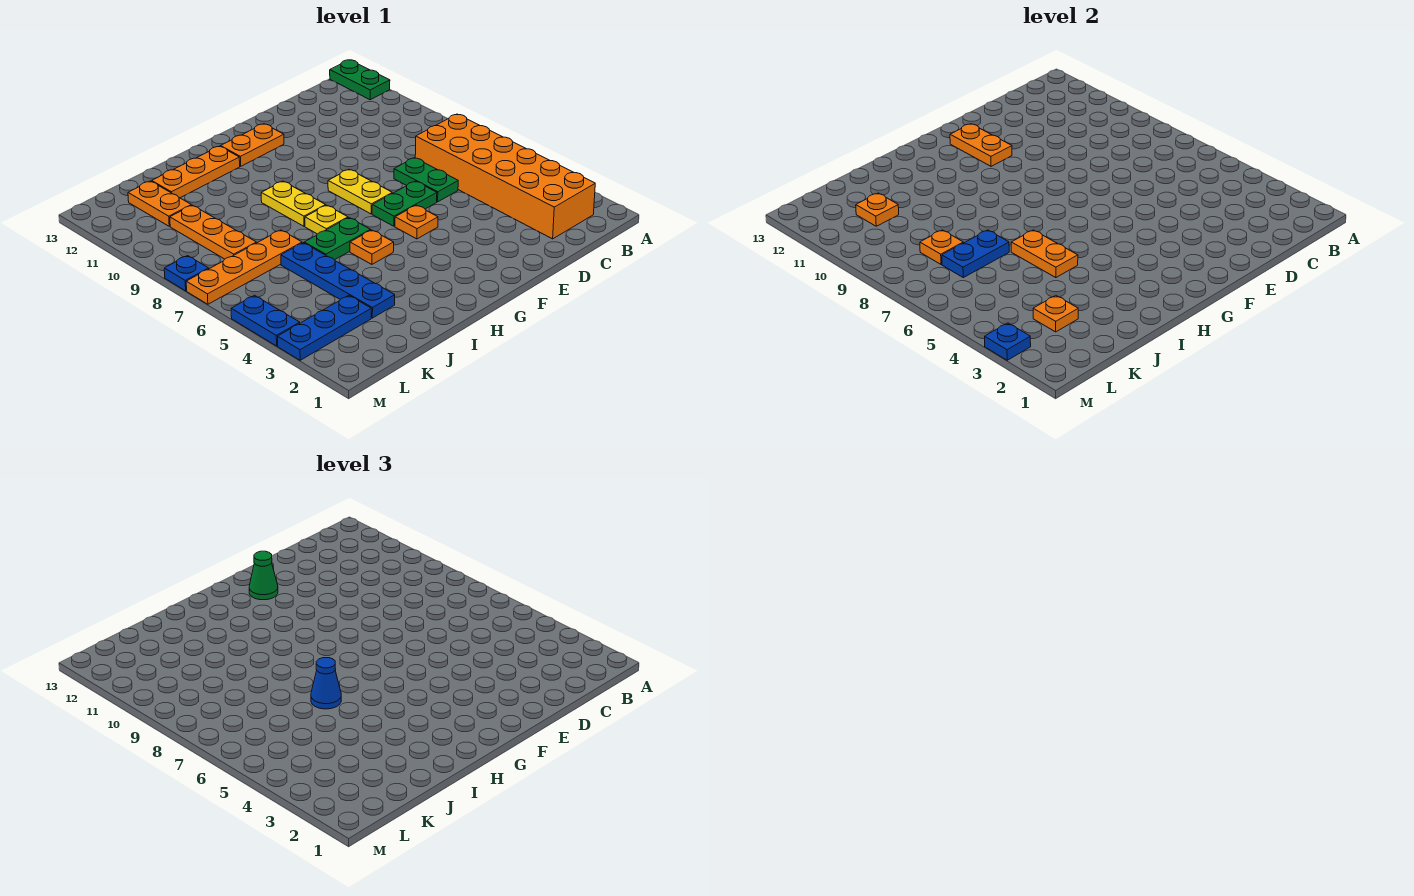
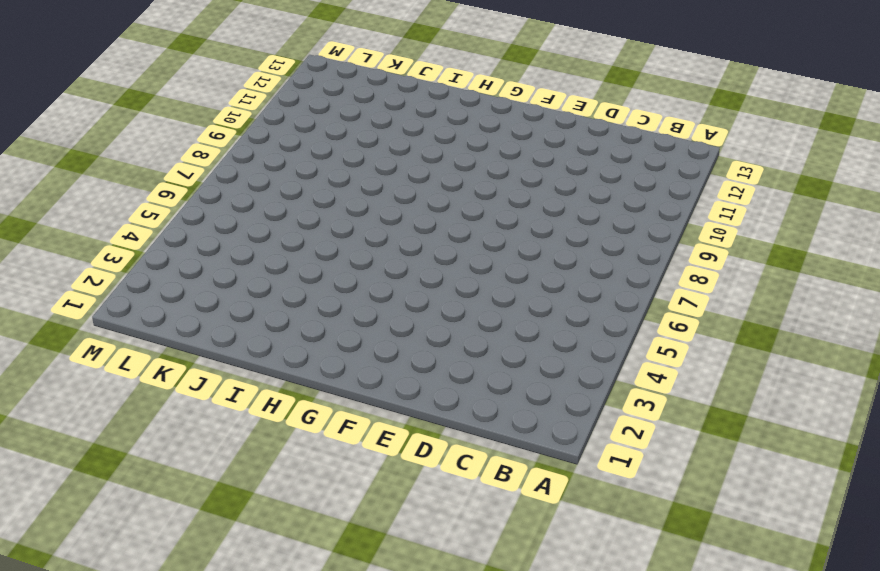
none -> green plate A12:A13 level 1
none -> orange brick B2:C7 level 1
none -> green plate D6:D7 level 1

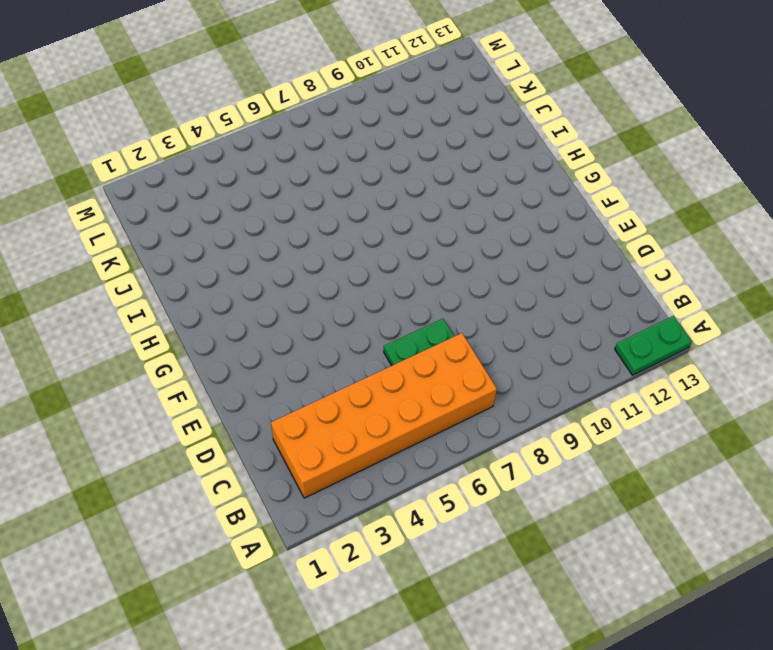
none -> green plate E6:F6 level 1
none -> orange plate F5 level 1
none -> yellow plate F7:F8 level 1

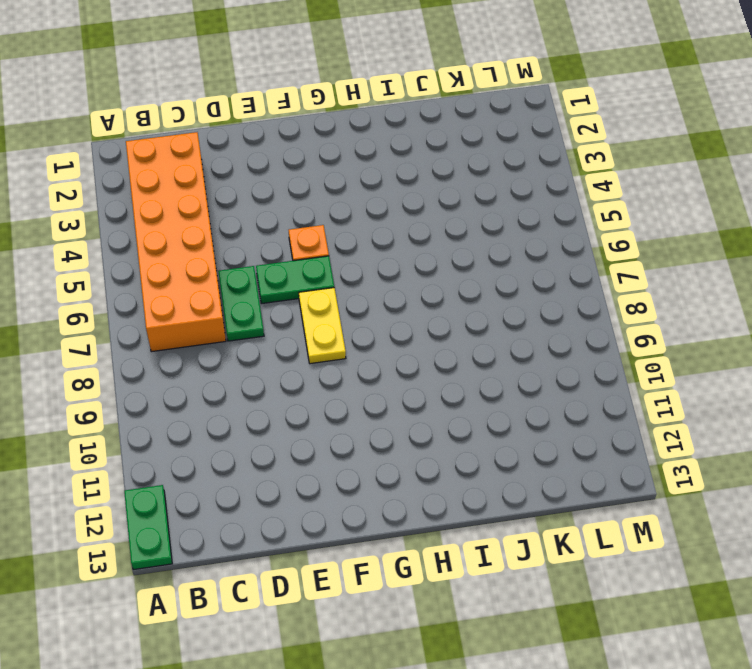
none -> orange plate F12:G12 level 1
none -> orange plate H5 level 1
none -> green plate H6:I6 level 1

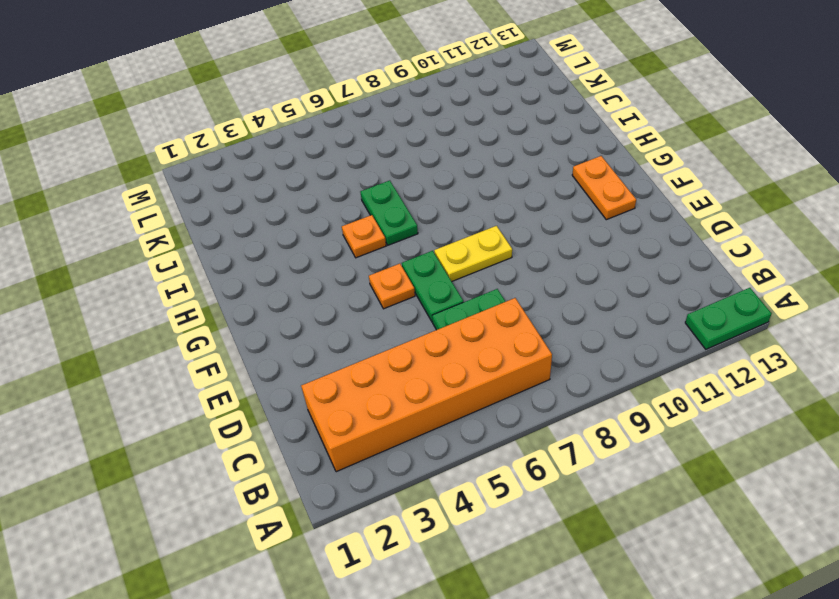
none -> yellow plate H7 level 1
none -> yellow plate H8:H9 level 1
none -> orange plate H12:J12 level 1

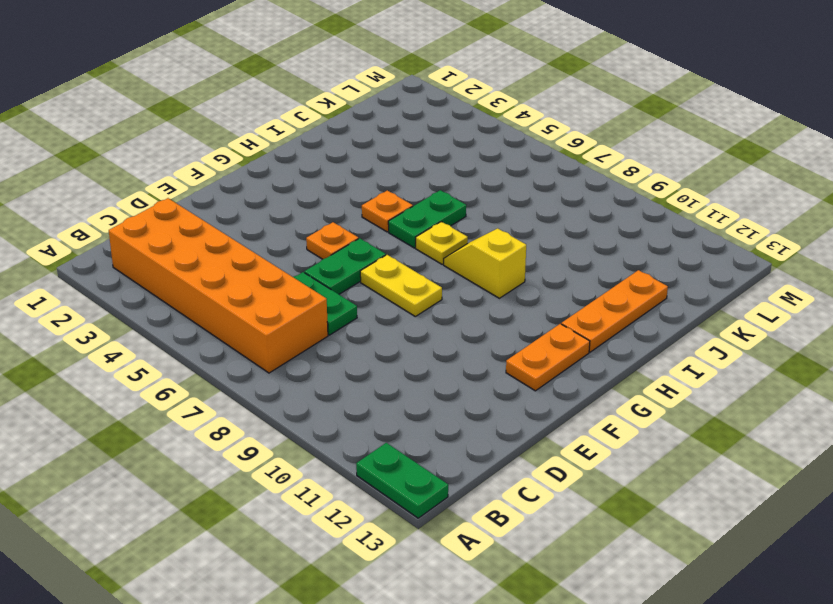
yellow slope H8:H9 level 1 top 9 -> yellow plate H8:H9 level 1
none -> blue plate J3:J6 level 1
none -> orange plate J7:M7 level 1
none -> blue plate K3:M3 level 1

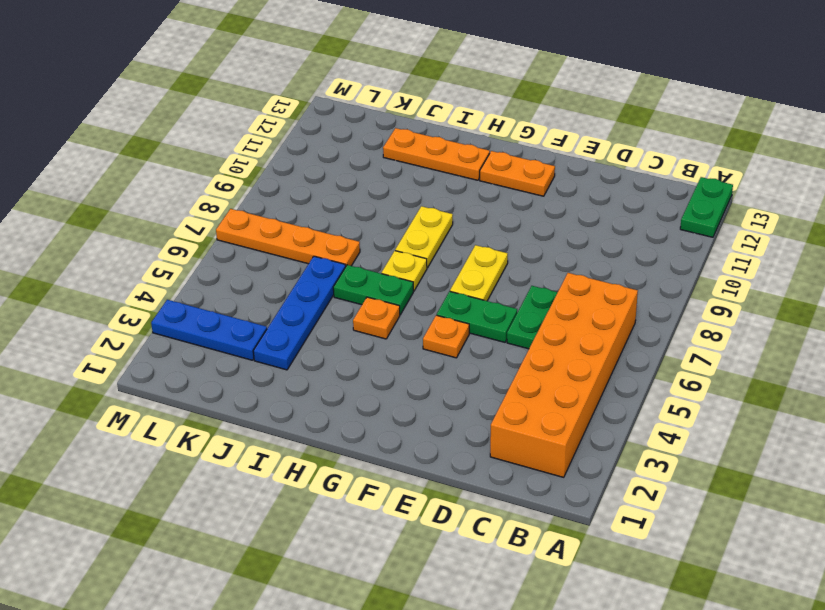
none -> orange plate K8:K10 level 1
none -> orange plate K11:K12 level 1
none -> blue plate M4:M5 level 1

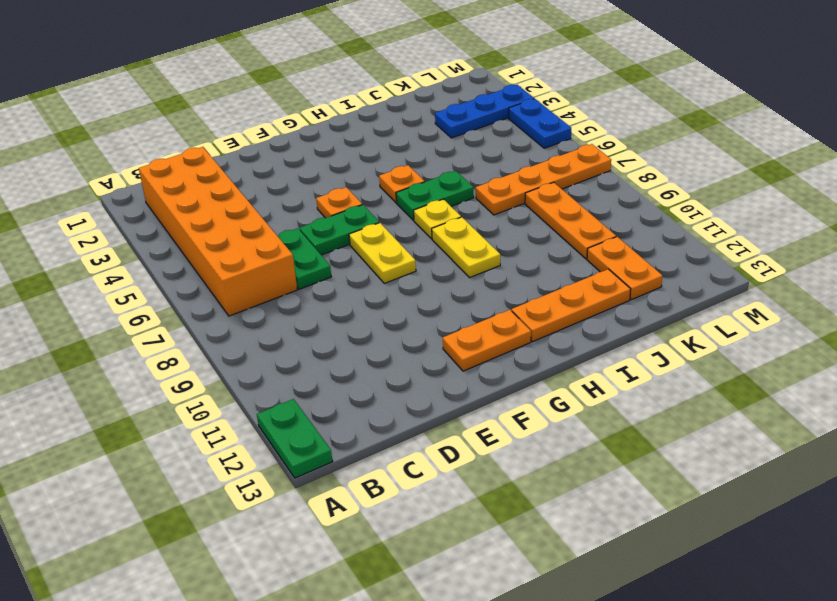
none -> blue plate J3:J6 level 1
none -> blue plate M8 level 1
none -> orange plate F11:F12 level 2

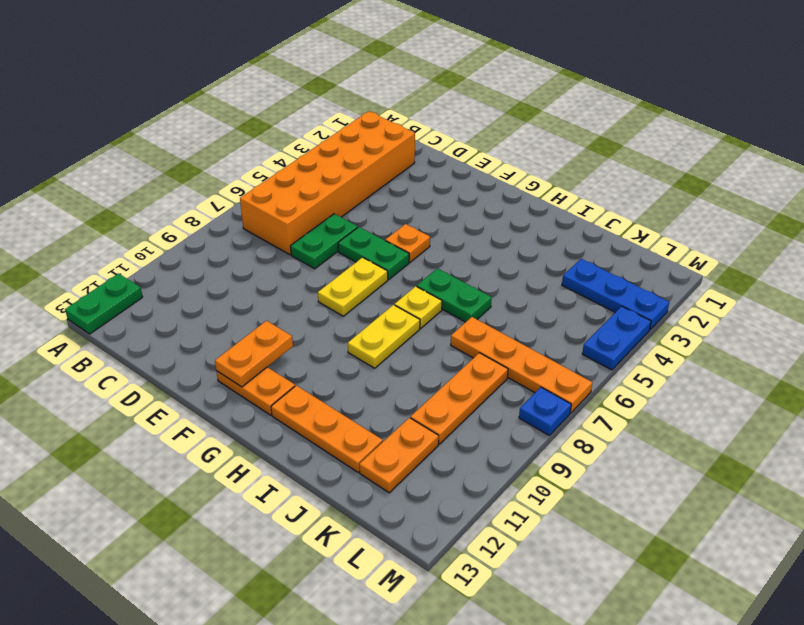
none -> orange plate H5 level 1
none -> blue plate J3:J6 level 1
none -> orange plate I5:I6 level 2

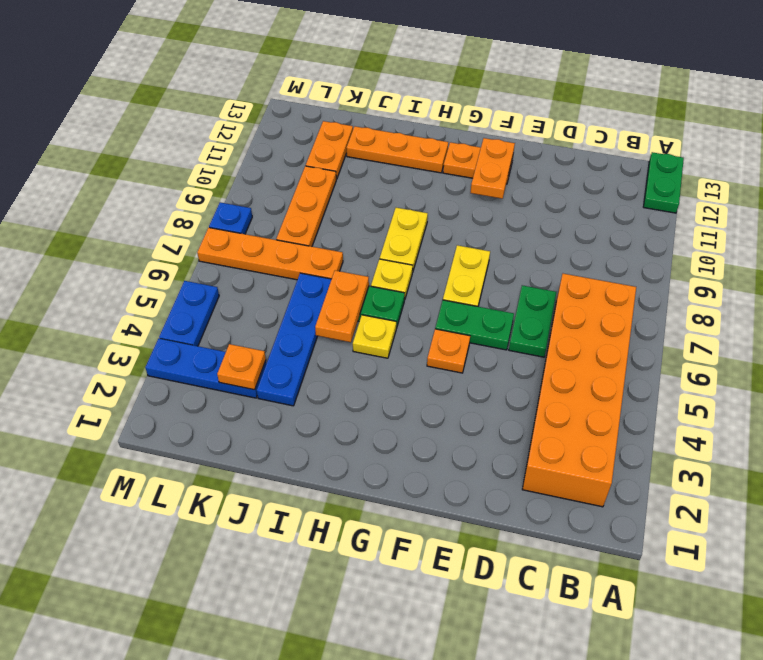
yellow plate H5 level 1 -> orange plate H5 level 1
none -> blue plate J7:K7 level 2
none -> orange plate K8 level 2
none -> orange plate K11 level 2

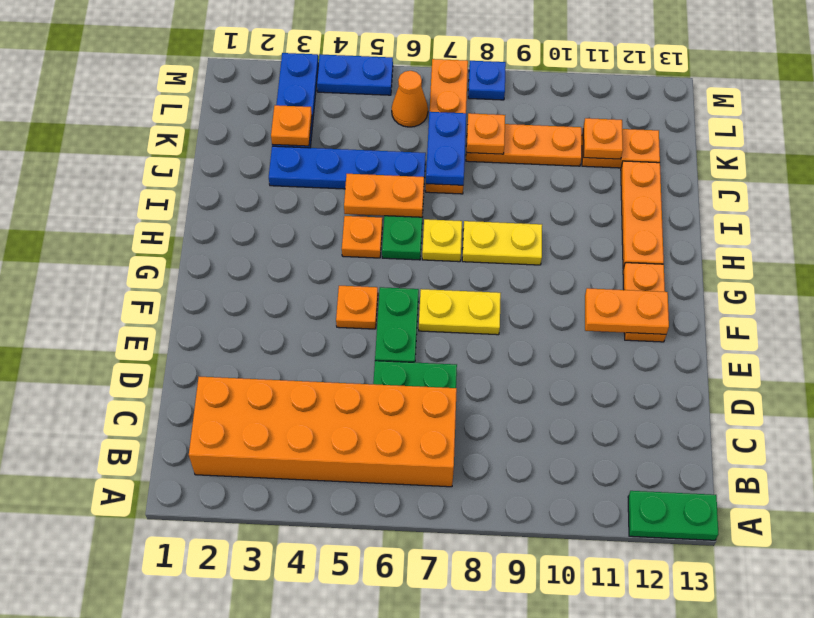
orange cone L6 level 1 -> none
none -> blue plate M3 level 2
none -> green cone F12 level 3
none -> blue cone I6 level 3

